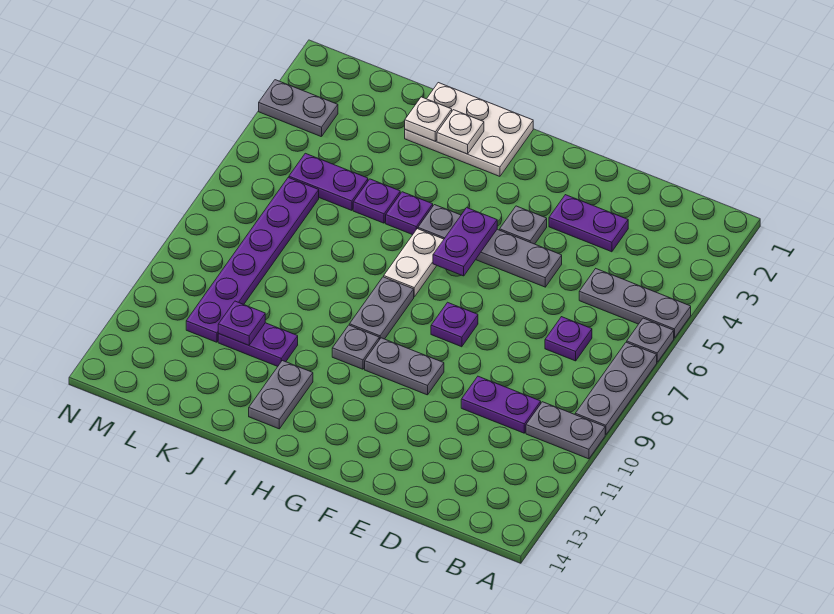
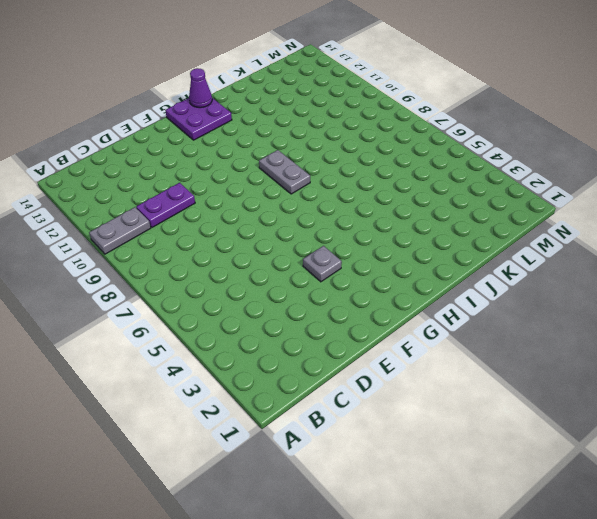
purple plate G13:H14 level 1 -> none
purple cone H14 level 2 -> none
none -> grey plate A5:C5 level 1
none -> grey plate A6 level 1
none -> grey plate A7:A9 level 1

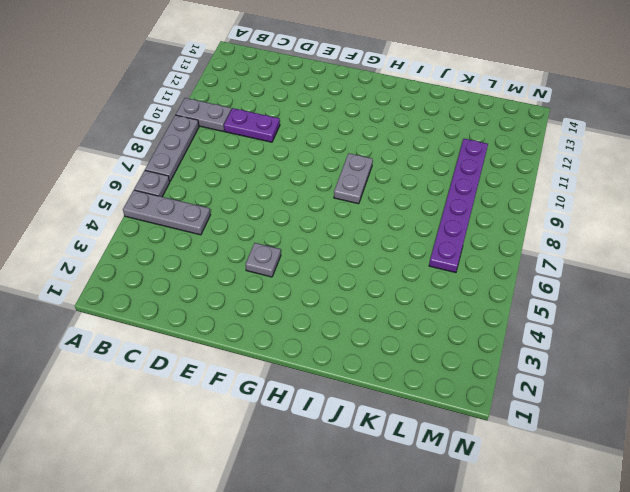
none -> purple plate C7 level 1
none -> purple plate D3:E3 level 1
none -> grey plate E5:H5 level 1

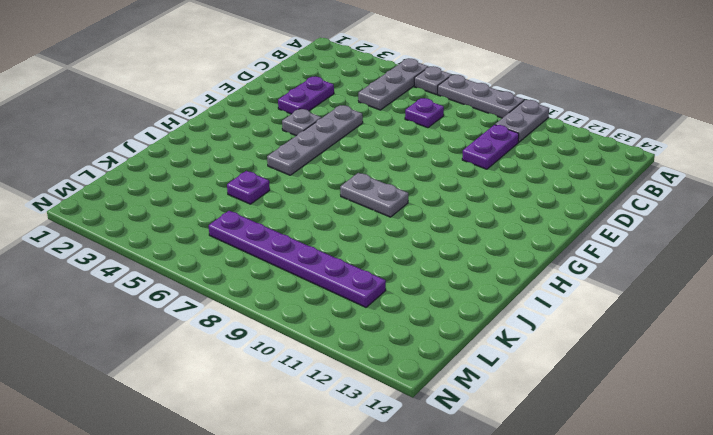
none -> purple plate F8 level 1
none -> grey plate F10:G10 level 1
none -> white plate H1:J2 level 1

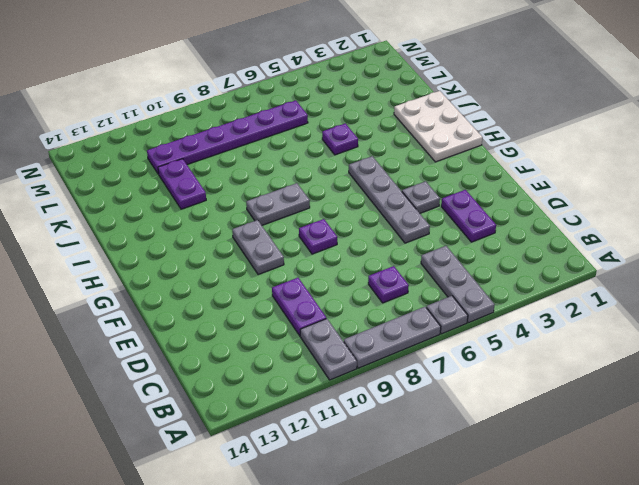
none -> white plate H6:H7 level 1
none -> grey plate H10 level 1
none -> purple plate I5 level 1

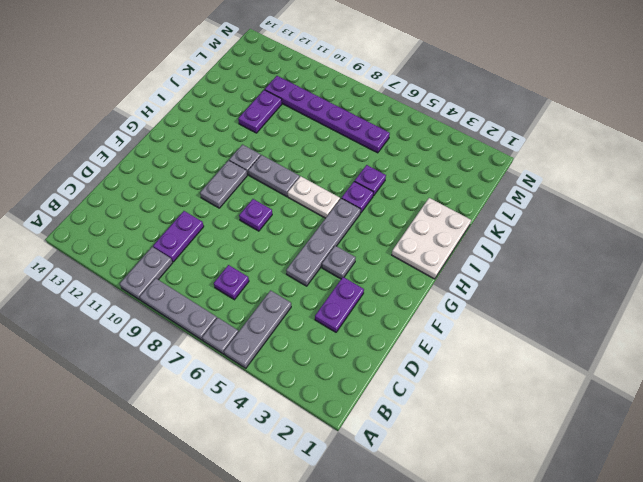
none -> grey plate I12:I13 level 1
none -> purple plate K5:L5 level 1
none -> grey plate M3:N3 level 1

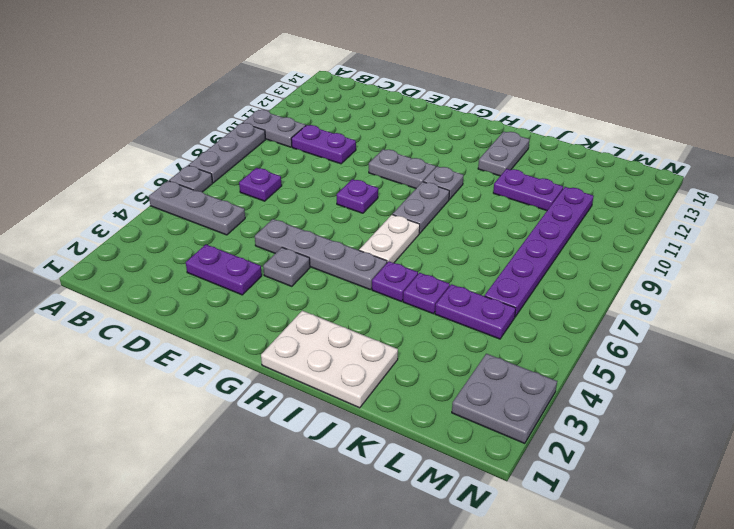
grey plate M2:N3 level 1 -> grey plate M3:N3 level 1
none -> purple plate G5:G6 level 2
none -> white plate I2 level 2
none -> white plate J2 level 2

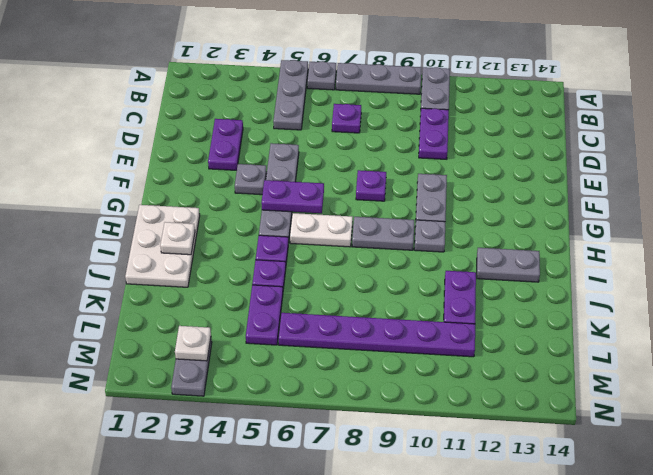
white plate M3 level 2 -> white plate J2 level 2
none -> purple plate K11 level 2

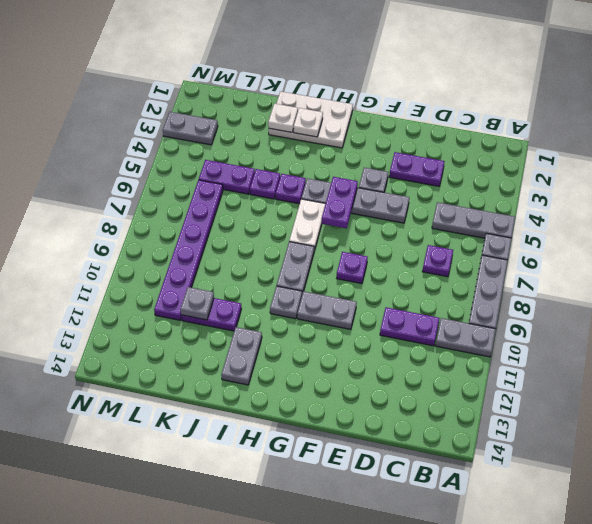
grey plate K11 level 2 -> purple plate K11 level 2

